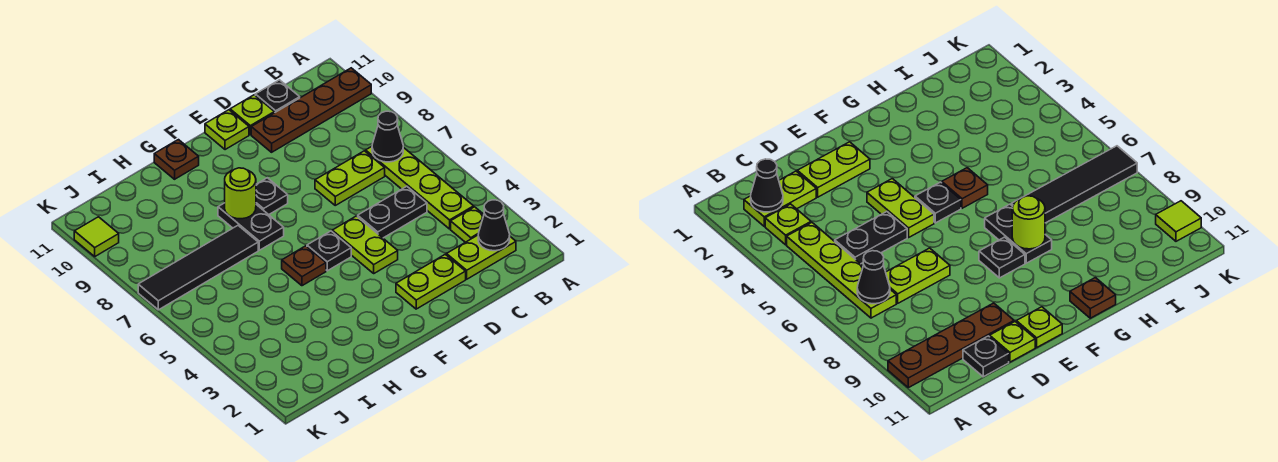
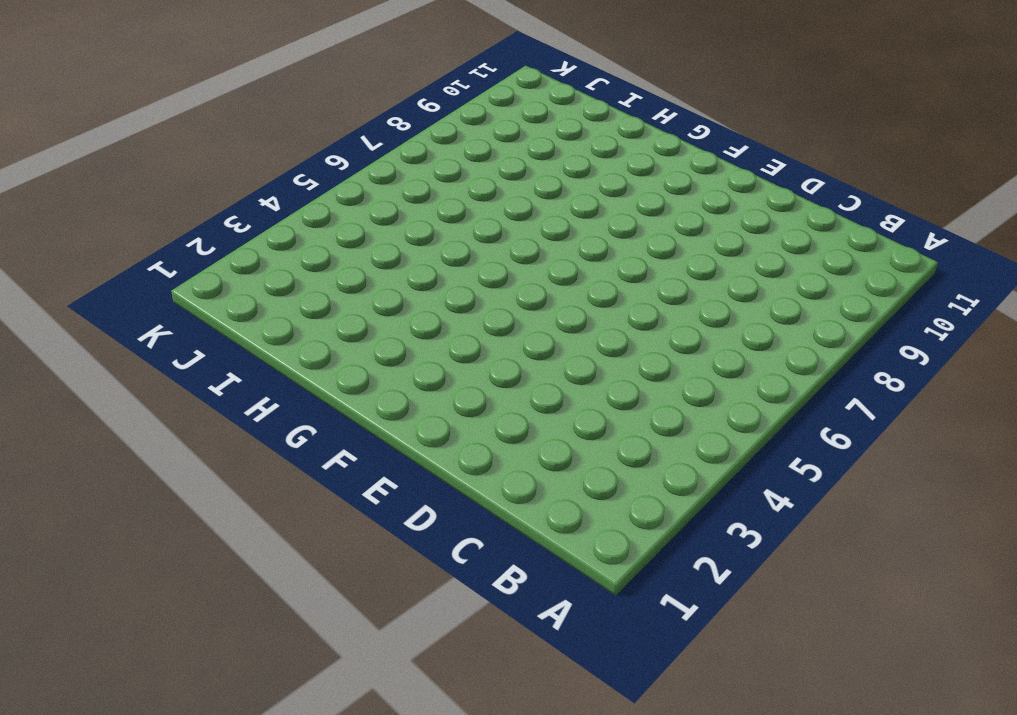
none -> brown plate A10:D10 level 1
none -> lime plate B2:C2 level 1
none -> lime plate B3 level 1

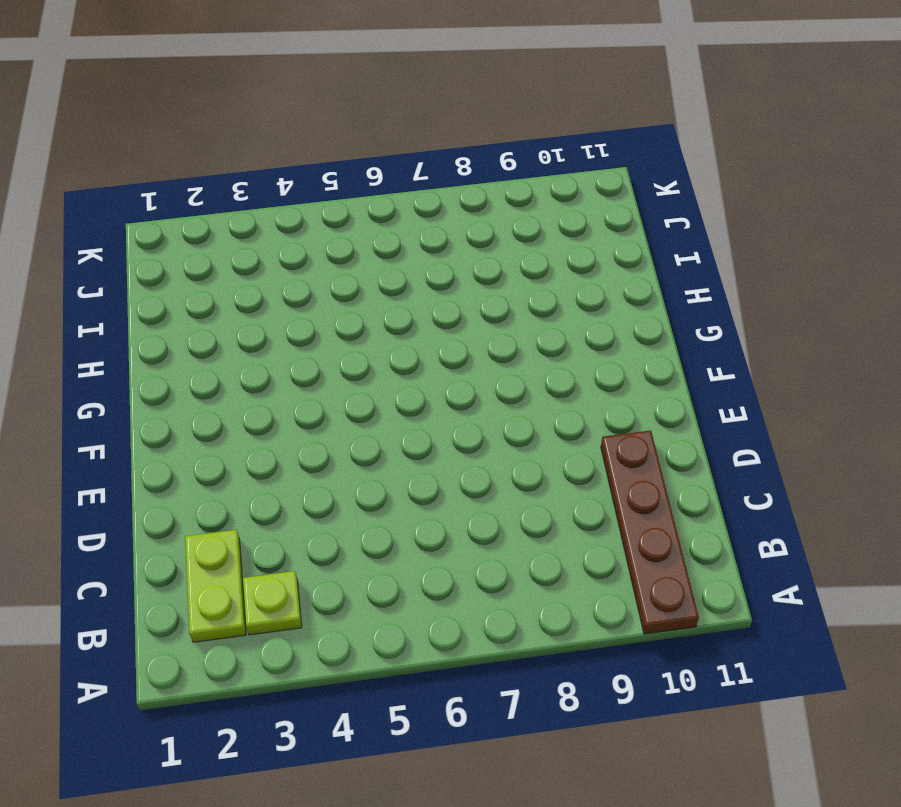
none -> lime plate B4:B7 level 1
none -> black plate C5:D5 level 1
none -> lime plate C7:D7 level 1

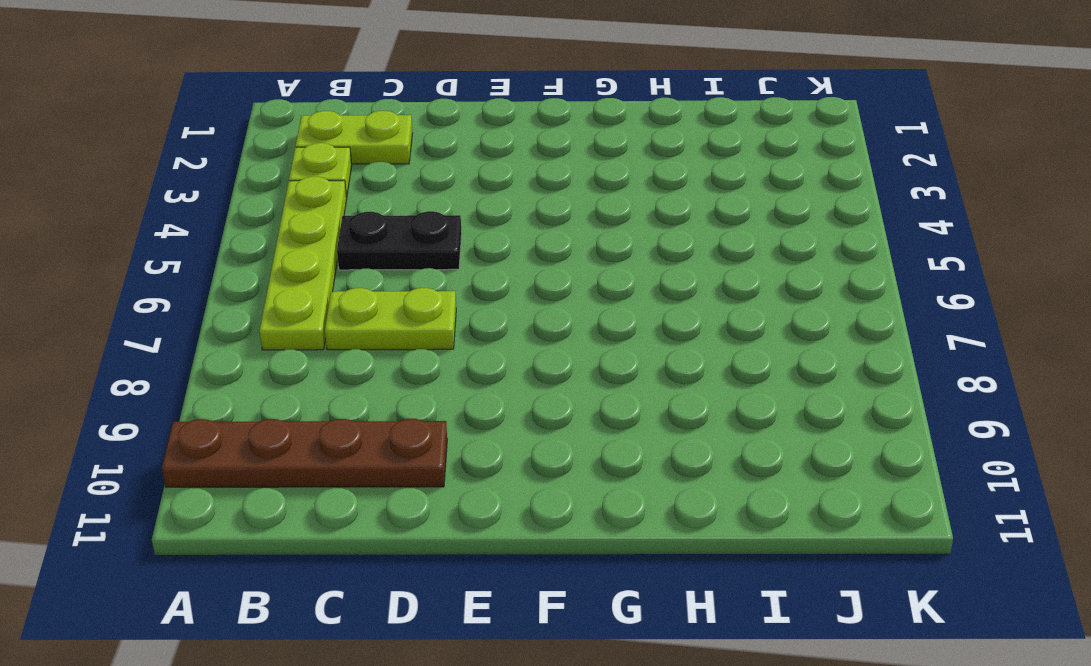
none -> black plate C11 level 1
none -> lime plate D2:E2 level 1
none -> lime plate D11 level 1

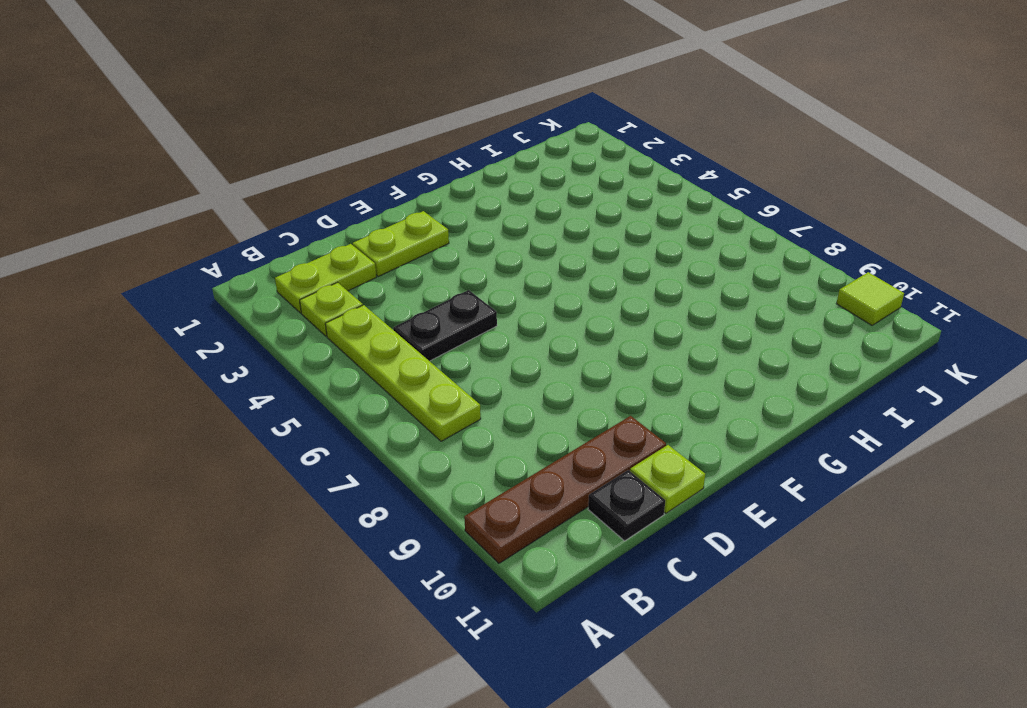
none -> lime plate C7:D7 level 1
none -> lime plate E4:E5 level 1
none -> lime plate E11 level 1

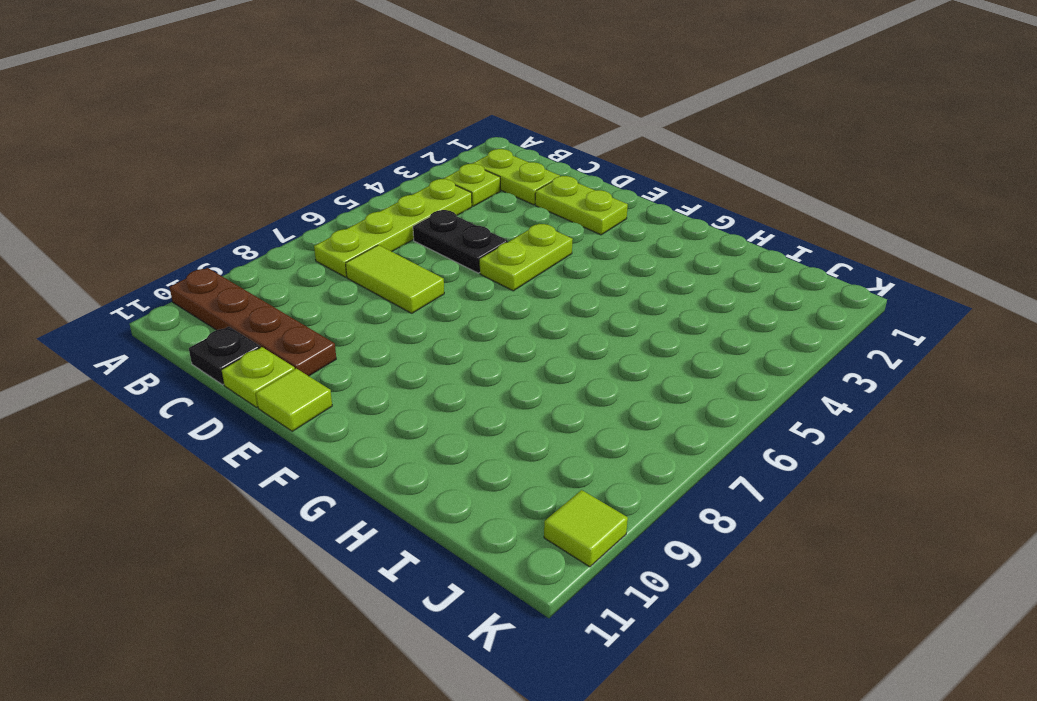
lime tile C7:D7 level 1 -> lime plate C7:D7 level 1
lime tile E11 level 1 -> lime plate E11 level 1
none -> black plate F5 level 1
none -> black plate F8 level 1
none -> brown plate G5 level 1

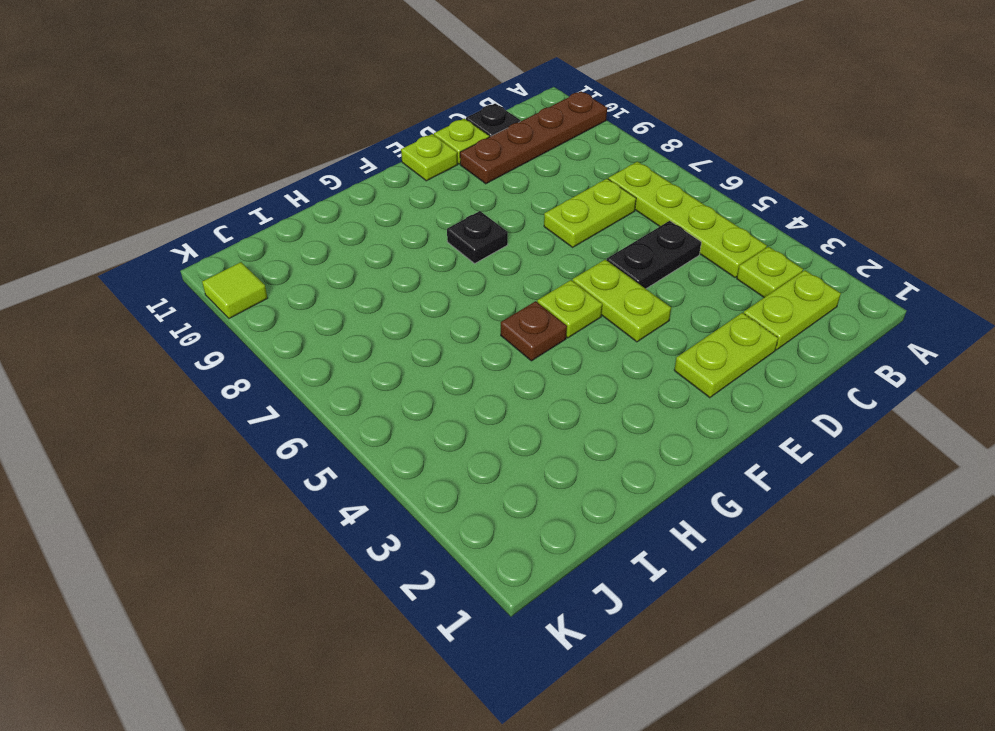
lime plate F5 level 1 -> black plate F5 level 1
none -> black plate G7:G8 level 1
none -> brown plate G11 level 1
none -> black tile H7:K7 level 1

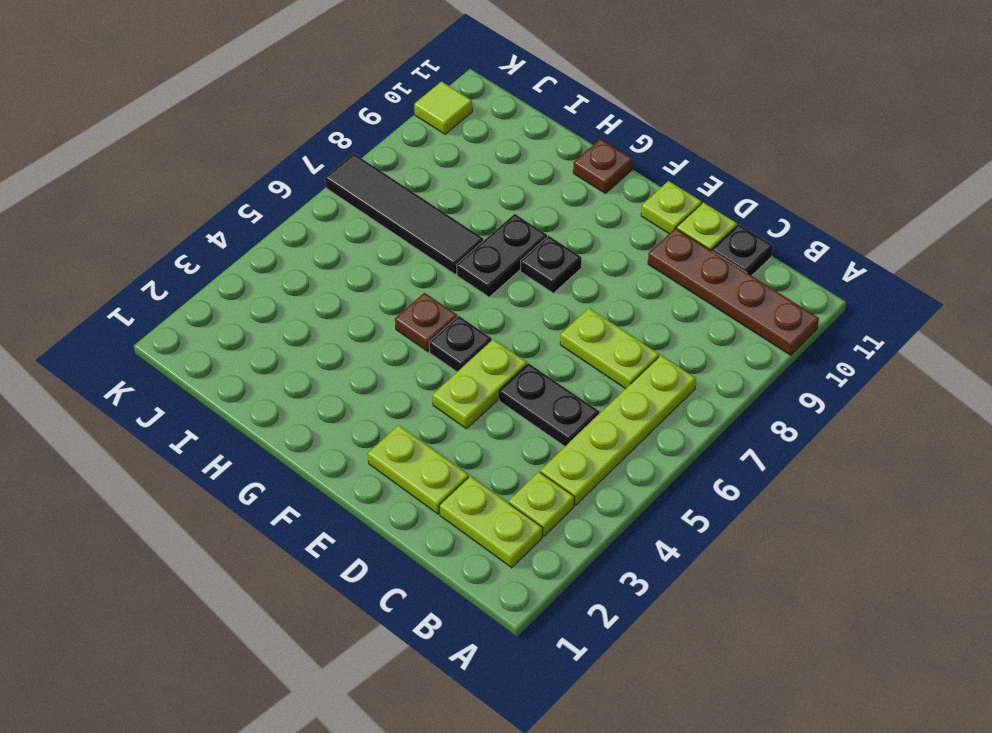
none -> black cone B2 level 2
none -> black cone B7 level 2
none -> lime round brick G8 level 2

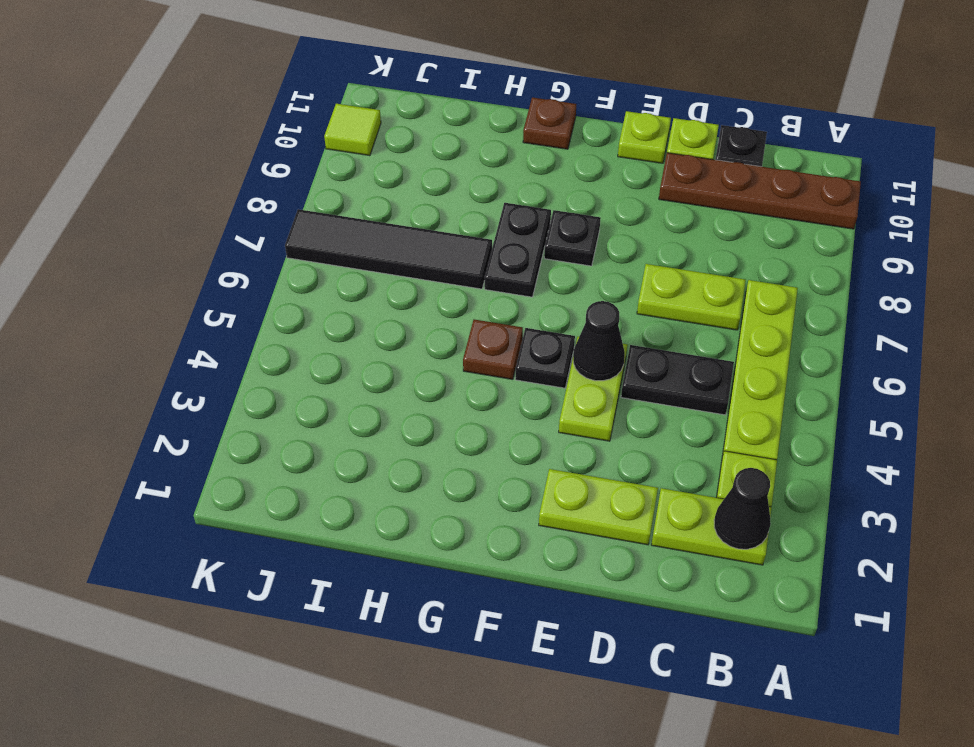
black cone E5 level 2 -> black cone B7 level 2
none -> lime round brick G8 level 2

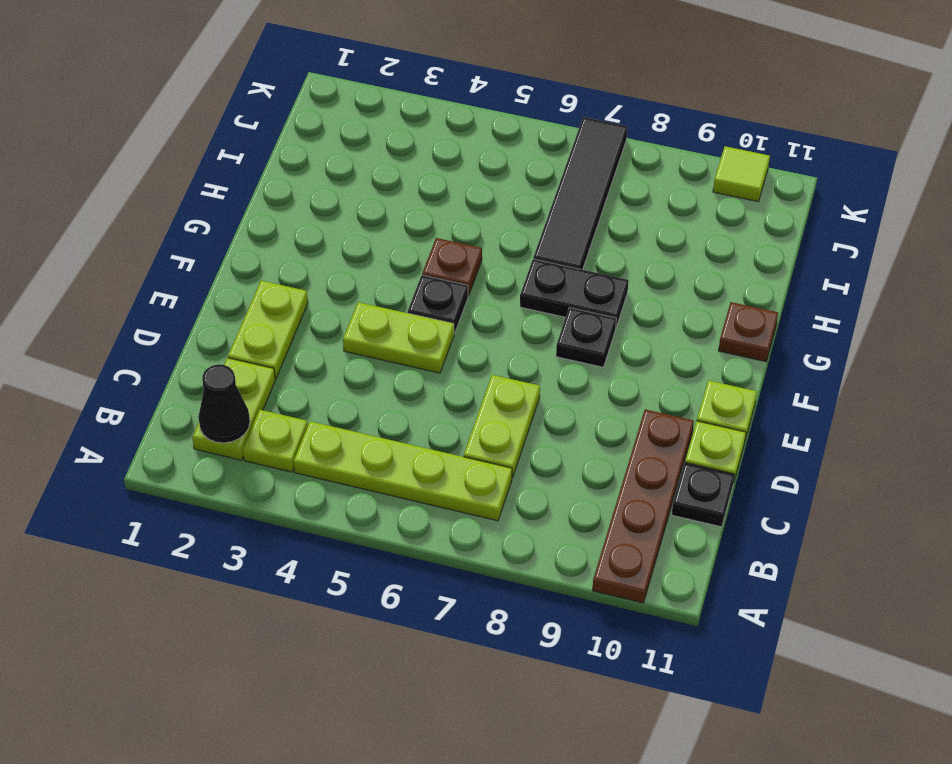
none -> black plate C5:D5 level 1
none -> black cone B7 level 2
none -> lime round brick G8 level 2

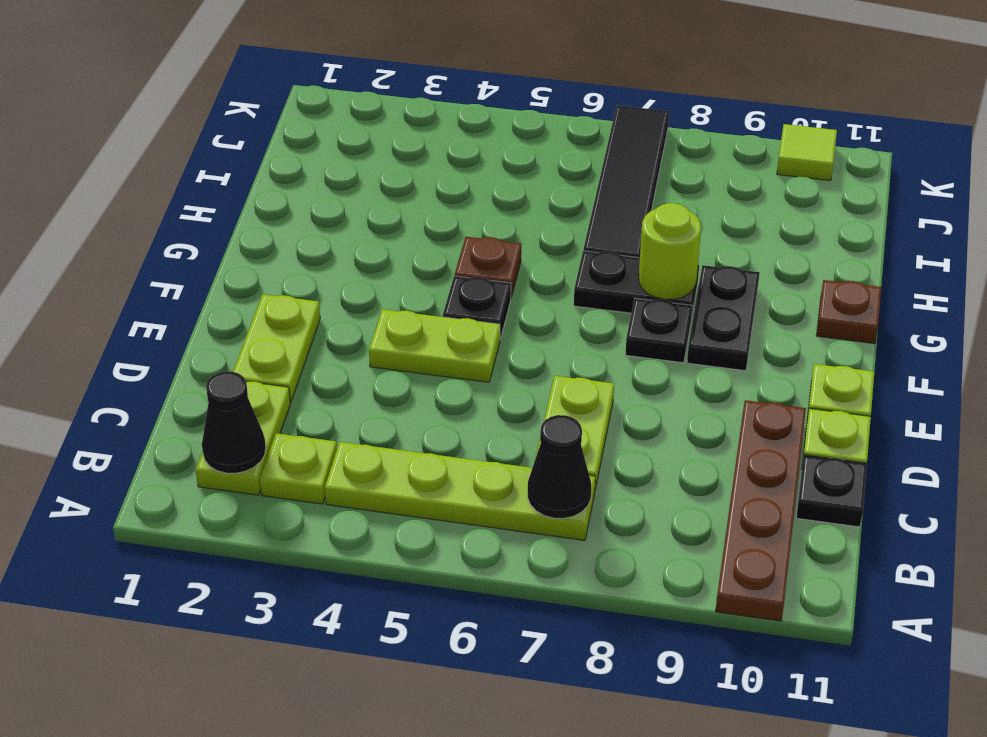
black plate F9:G9 level 1 -> black plate C5:D5 level 1

